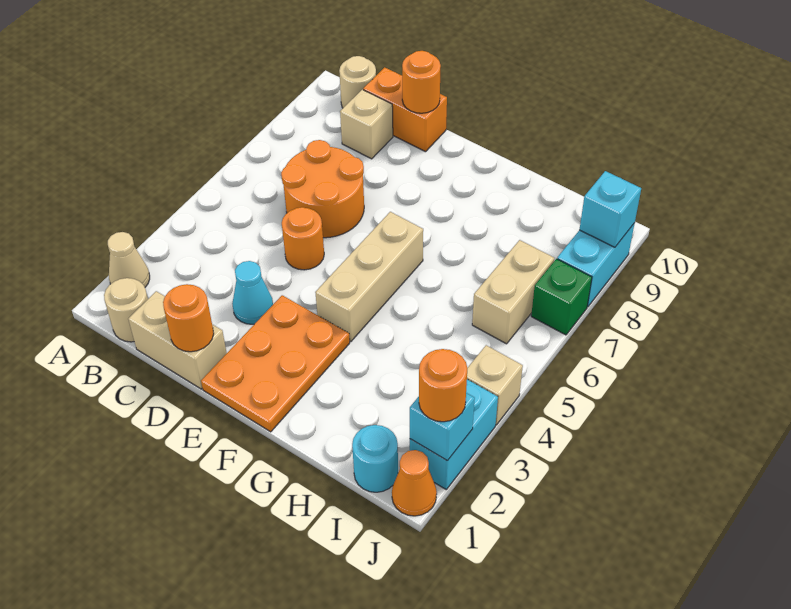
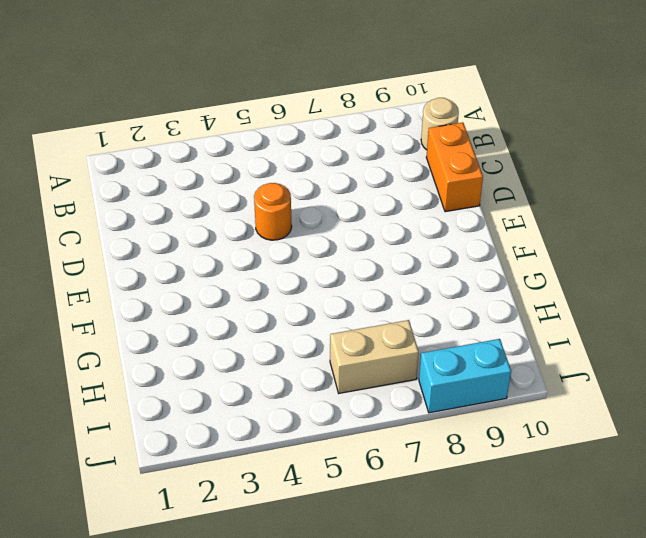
none -> tan cone A2 level 1
none -> tan round brick B1 level 1
none -> tan brick C1:D1 level 1

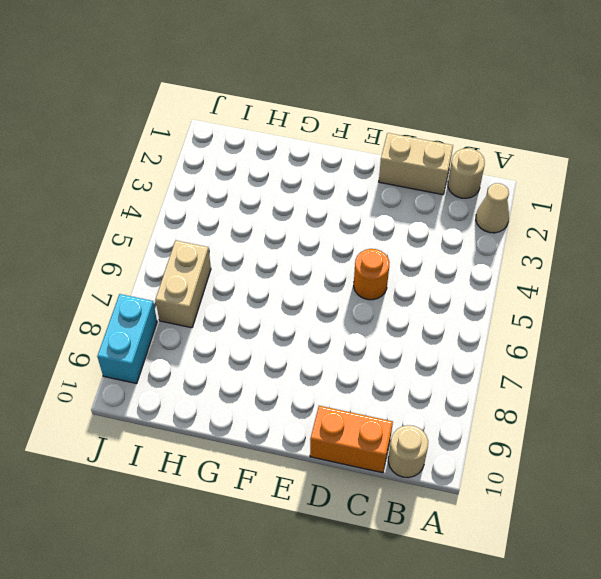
none -> orange round brick C6:D7 level 1
none -> tan brick C9 level 1
none -> cyan cone D3 level 1

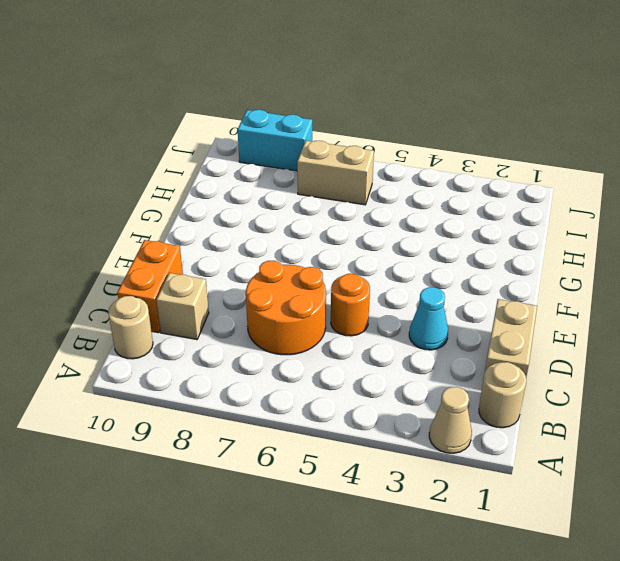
none -> orange plate E1:F3 level 1
none -> tan brick F4:F6 level 1
none -> cyan round brick I1 level 1

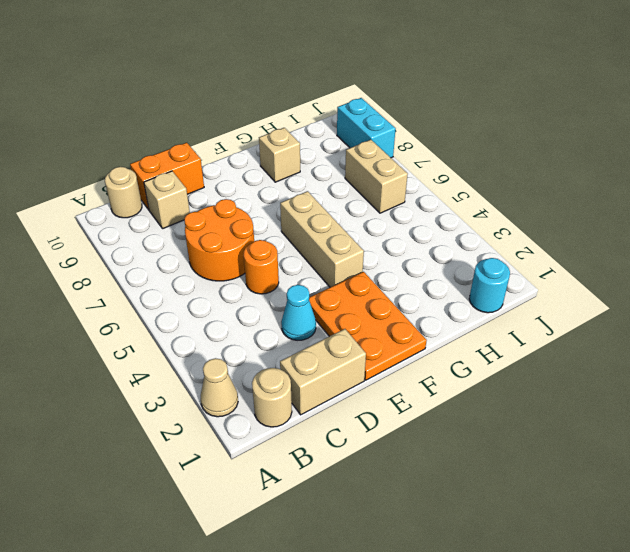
tan brick G9 level 1 -> tan brick J4 level 1
none -> orange cone J1 level 1
none -> cyan brick J2:J3 level 1
none -> green brick J7 level 1

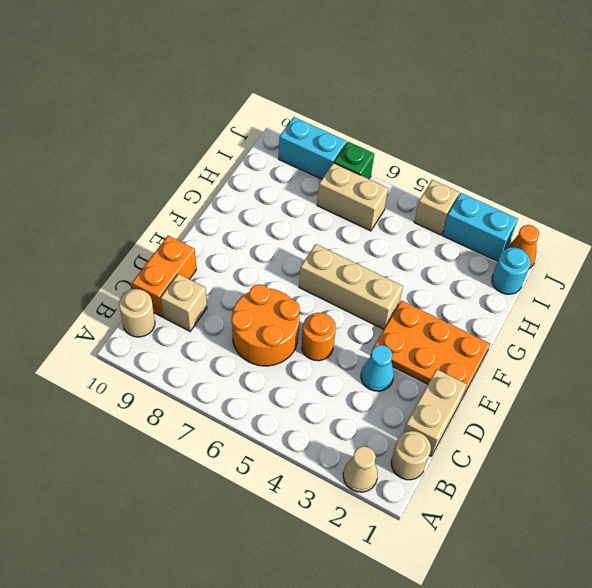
none -> orange round brick D1 level 2
none -> orange round brick D10 level 2
none -> cyan brick J2 level 2

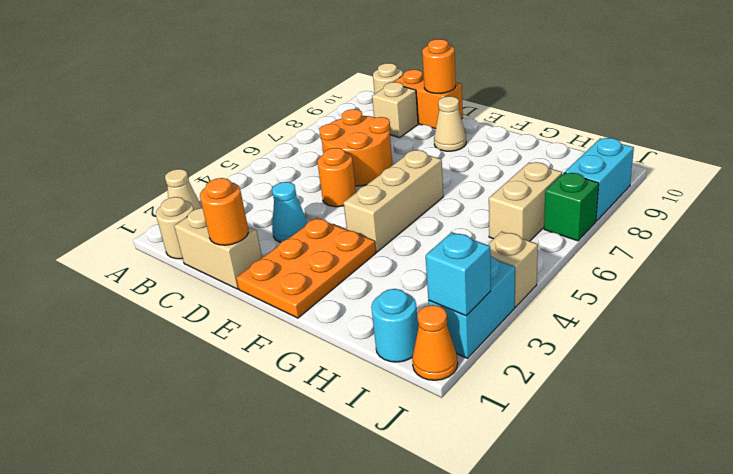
tan cone E9 level 1 -> none
none -> cyan brick J9 level 2
none -> orange round brick J2 level 3

